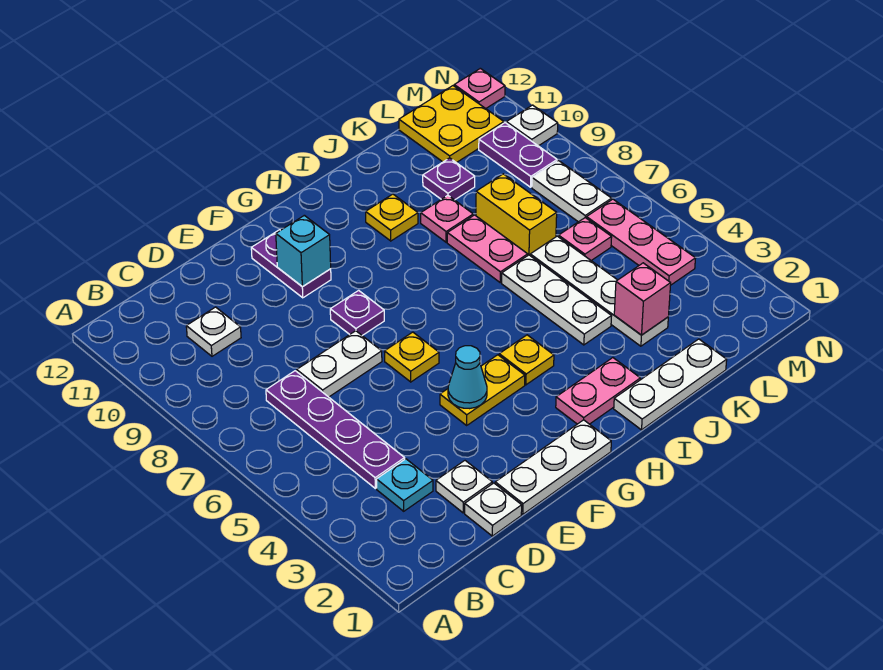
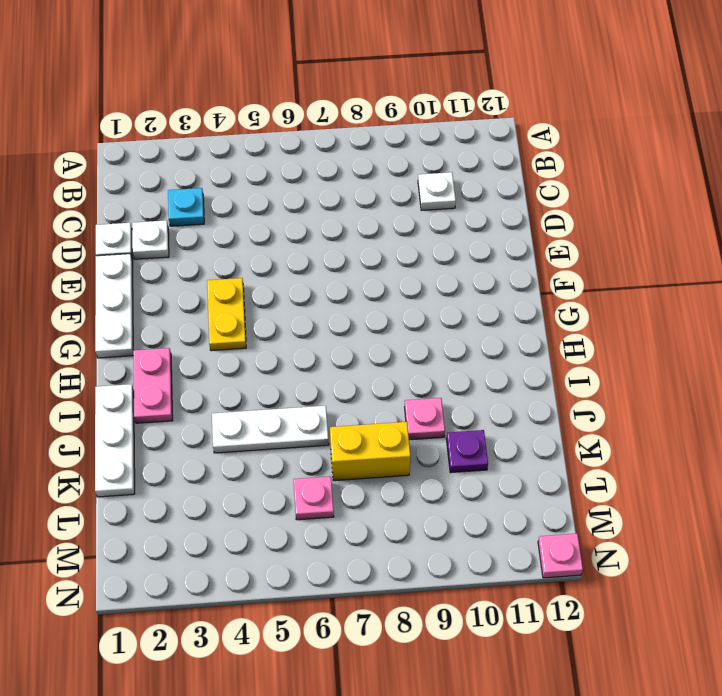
none -> purple plate C4:C7 level 1
none -> white plate D7:E7 level 1
none -> yellow plate F6 level 1
none -> purple plate F8 level 1

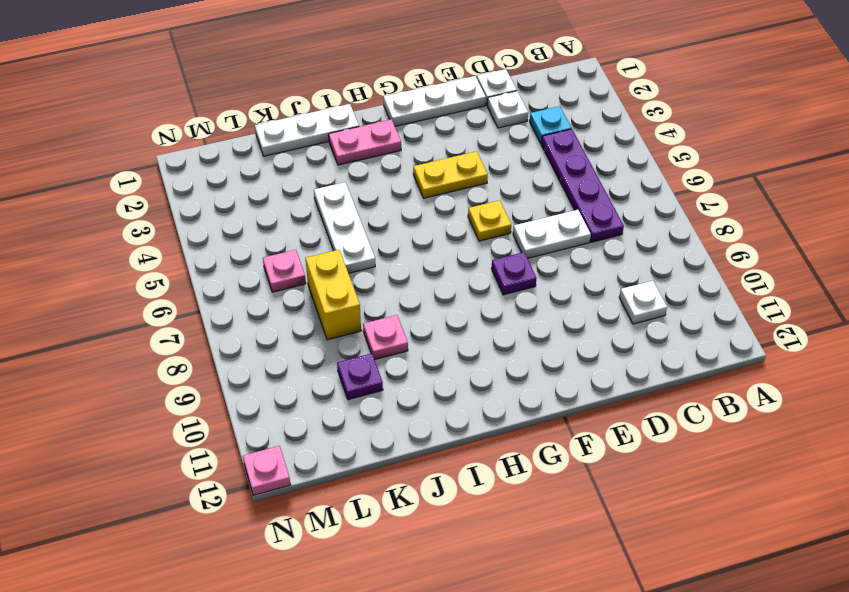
none -> purple plate F10:F11 level 1
none -> yellow plate H4 level 1
none -> yellow plate I10 level 1
none -> pink plate J7:J8 level 1

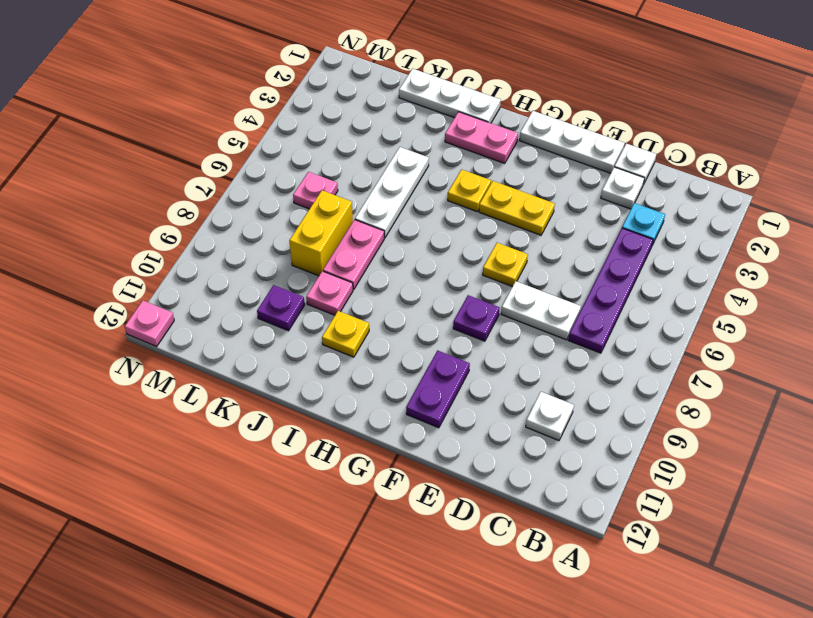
none -> white plate K3:K6 level 1
none -> yellow plate L11:M12 level 1
none -> pink plate M4:M6 level 1
none -> white plate M7:M8 level 1

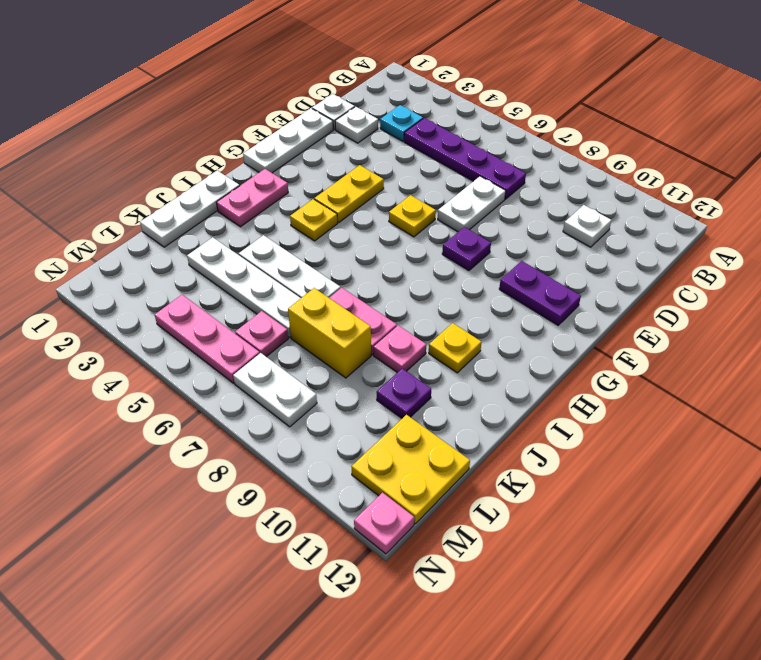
none -> purple plate M9:M10 level 1
none -> white plate N10 level 1
none -> cyan cone F4 level 2
none -> cyan brick F10 level 2

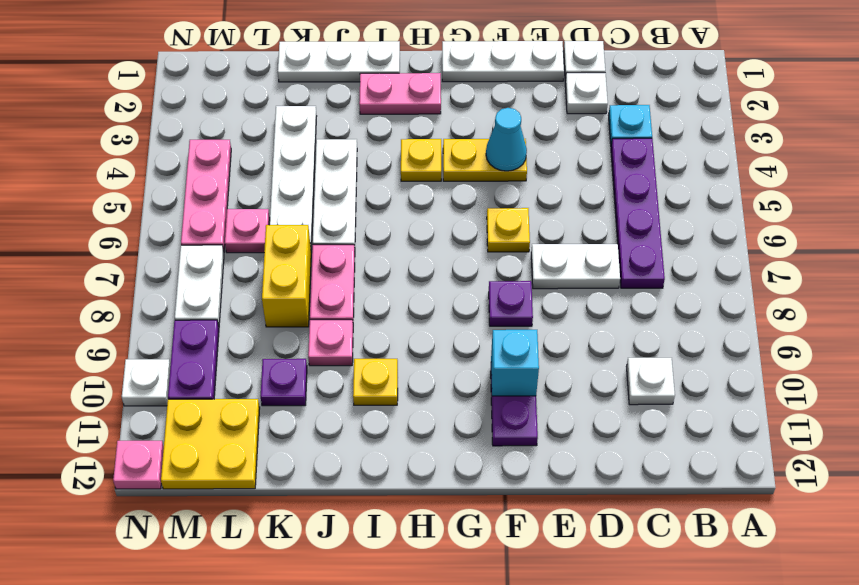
none -> pink brick K3 level 2

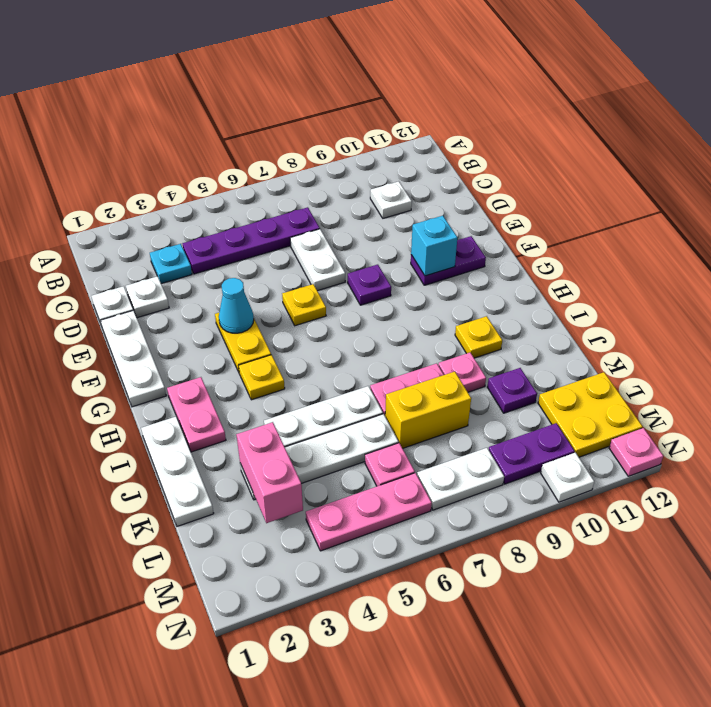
pink brick K3:L3 level 2 -> pink brick K3 level 2

